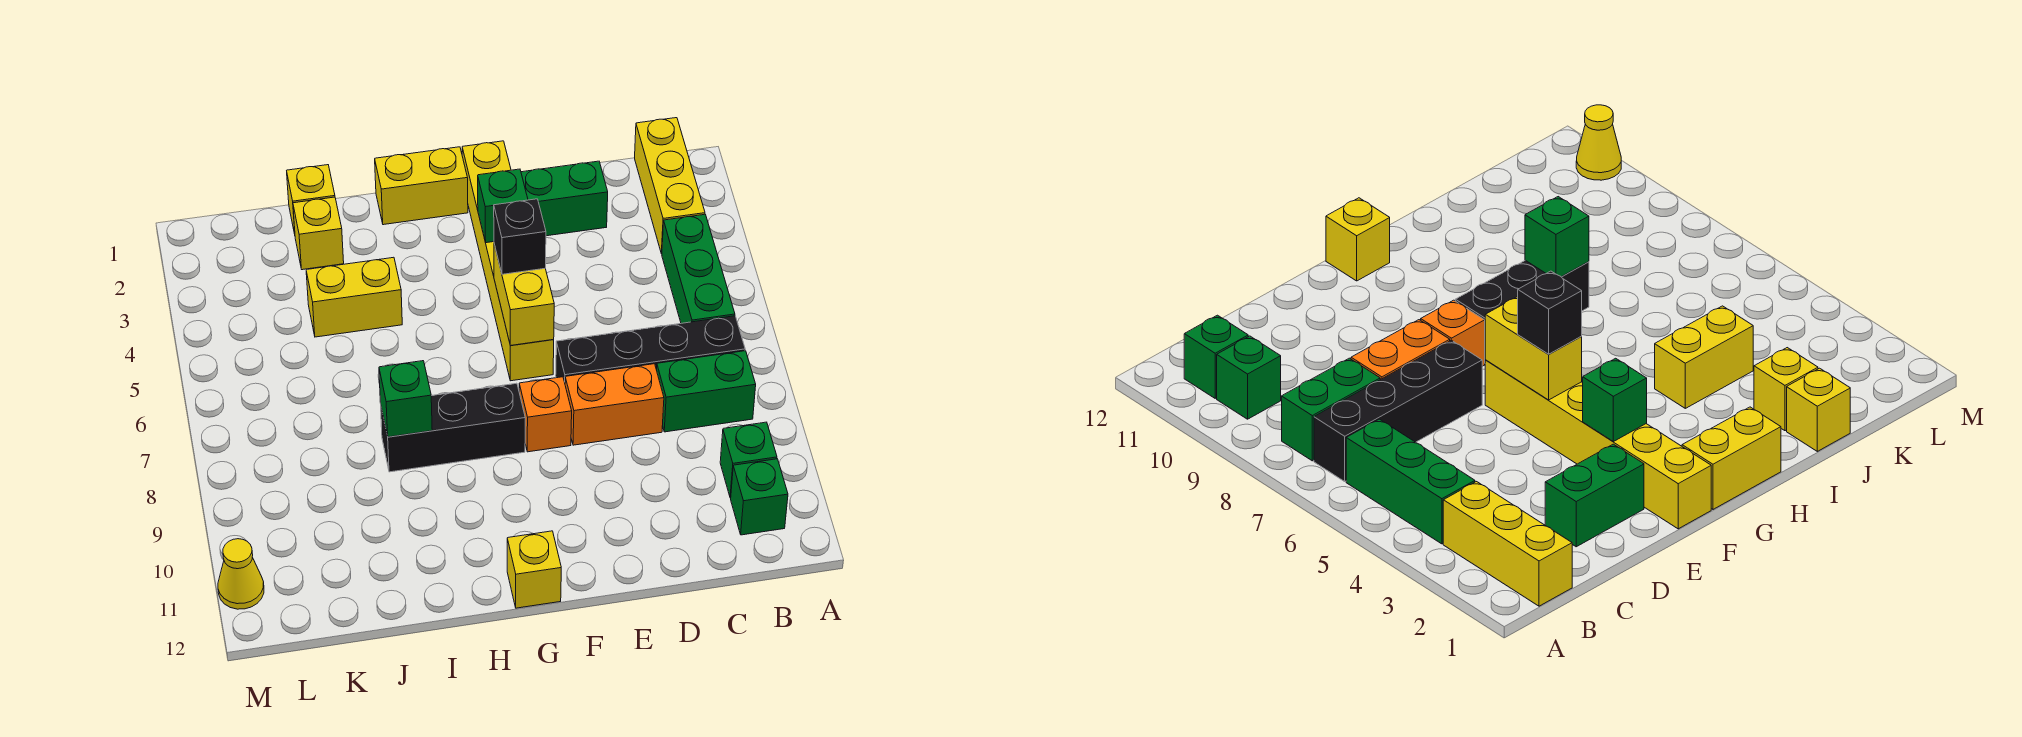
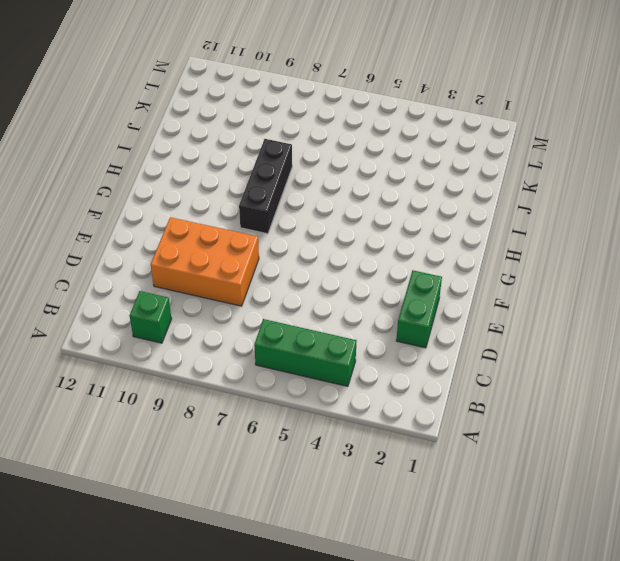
orange brick D8:E10 level 1 -> orange brick D8:E8 level 1
none -> yellow brick B1:B3 level 1
none -> black brick B7:E7 level 1
none -> green brick B8:C8 level 1

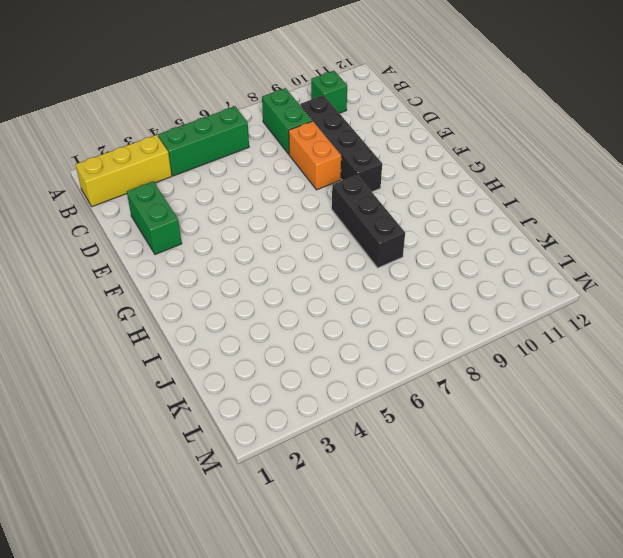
black brick C9:F9 level 1 -> black brick B7:E7 level 1
none -> green brick B11 level 1
none -> yellow brick F1:F6 level 1
none -> orange brick F8 level 1

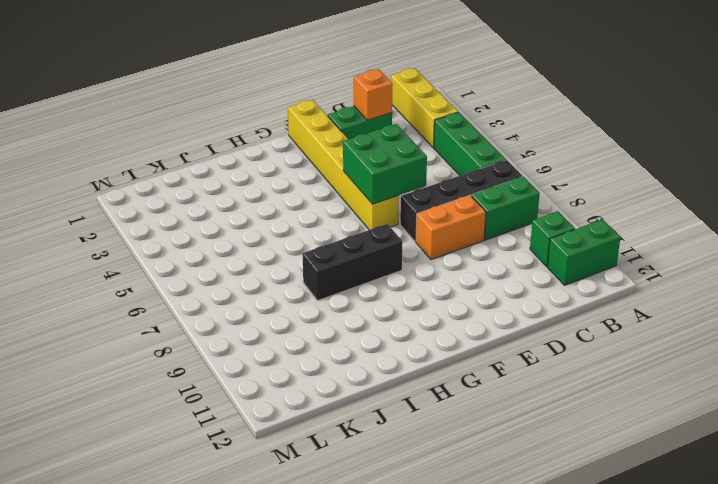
green brick A11:B11 level 1 -> green brick B11 level 1
orange brick D2 level 2 -> orange brick F8 level 1
green brick E5:F6 level 2 -> yellow brick F5:F6 level 2
none -> yellow brick G1:H1 level 1
none -> yellow brick G12 level 1
none -> yellow brick I4:J4 level 1

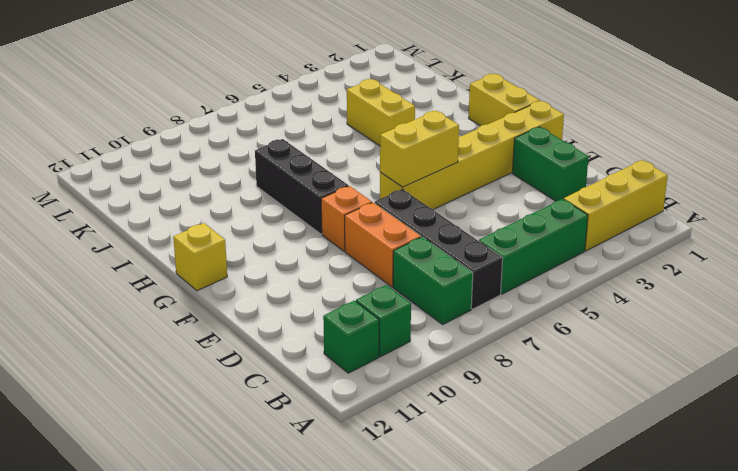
none -> yellow brick J1 level 1
none -> yellow brick J2 level 1
none -> yellow cone M11 level 1

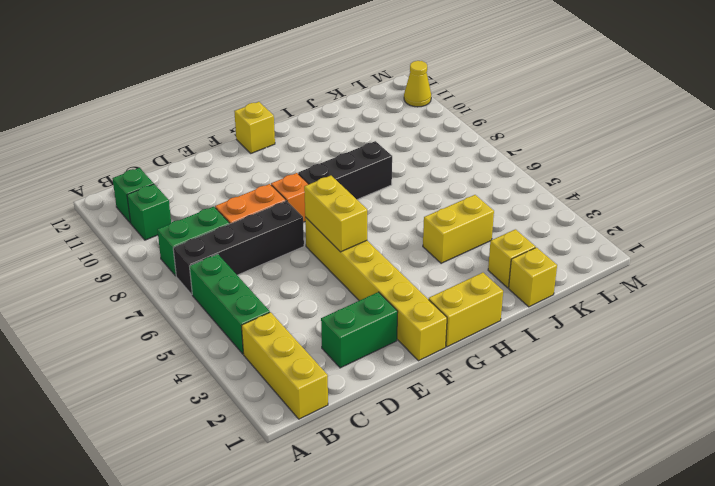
none -> green brick F3 level 2
none -> green brick I8 level 2
none -> black brick F5 level 3

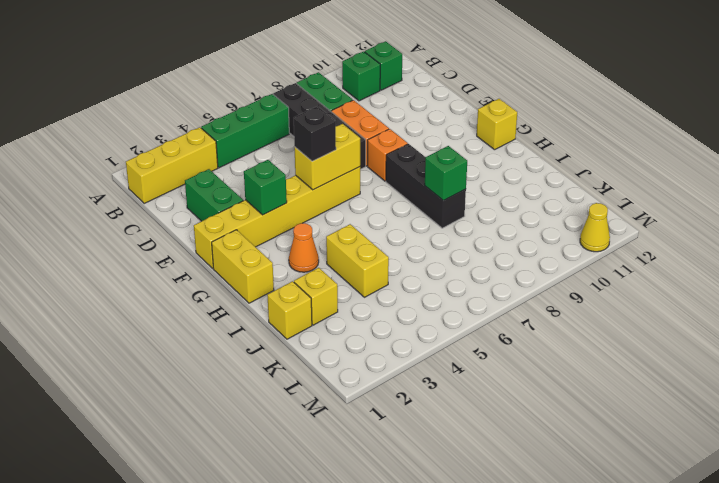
orange cone H3 level 1 -> none

